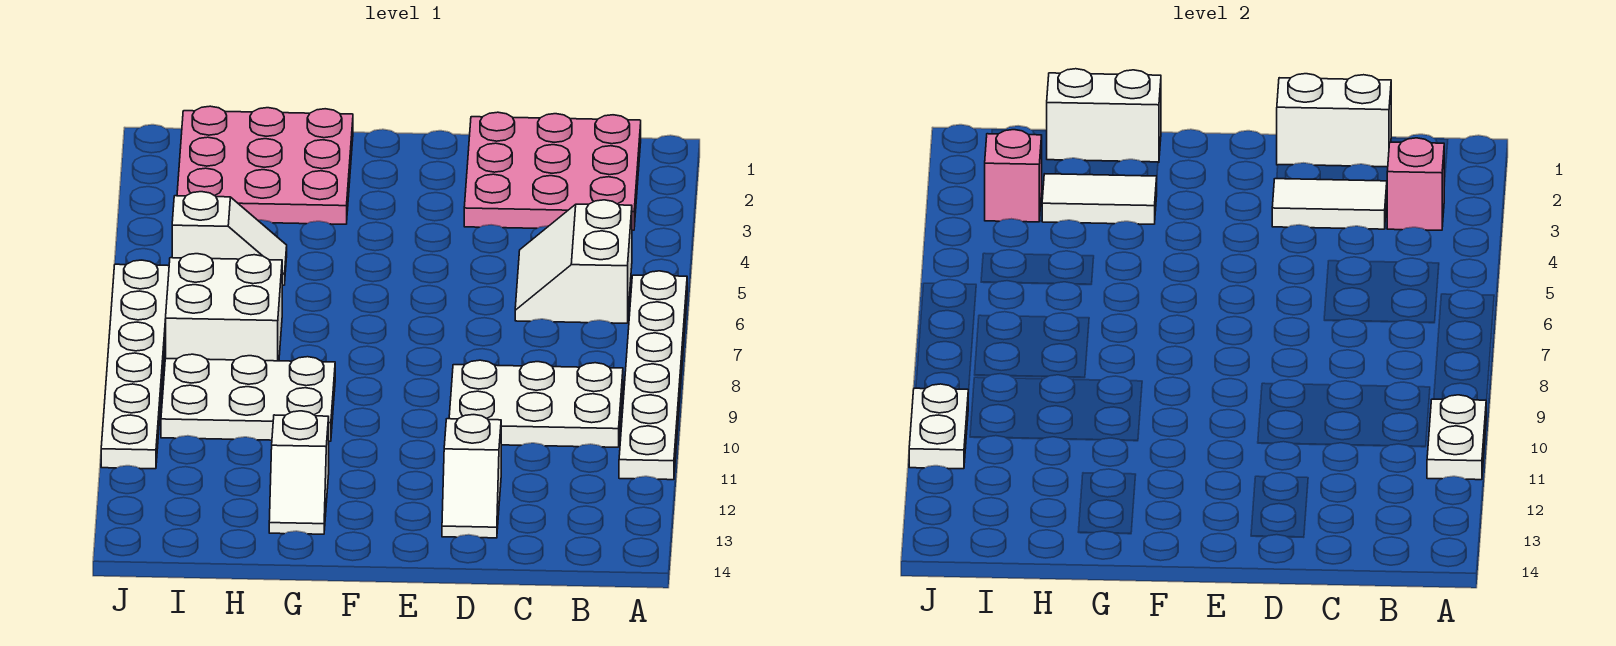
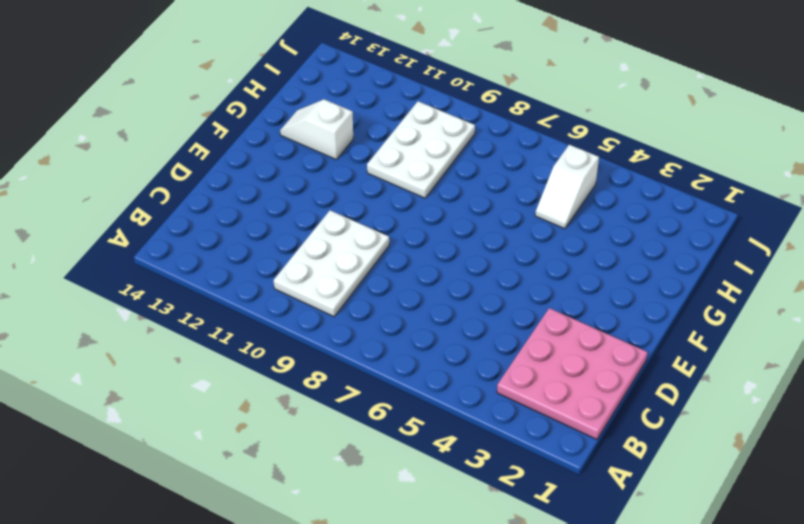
none -> white plate A6:A11 level 1
none -> white slope B5:C6 level 1 top B
none -> white slope D12:D13 level 1 top 12

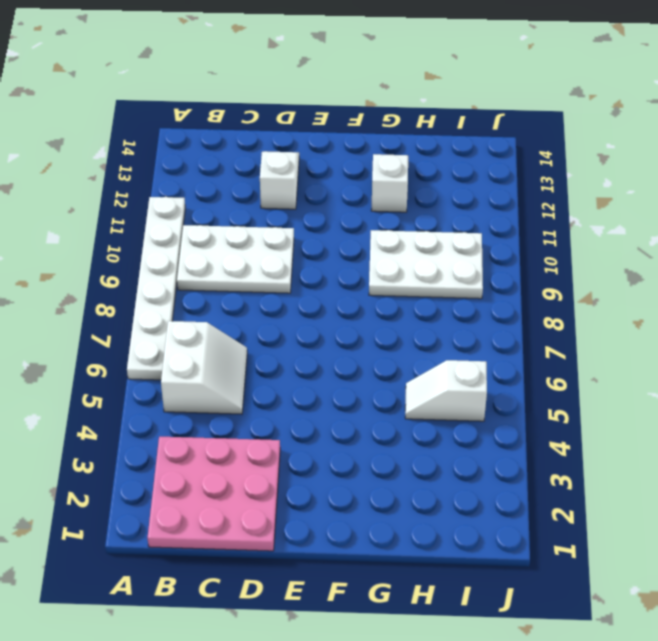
none -> pink plate G1:I3 level 1
none -> white brick H7:I8 level 1
none -> white plate J6:J11 level 1

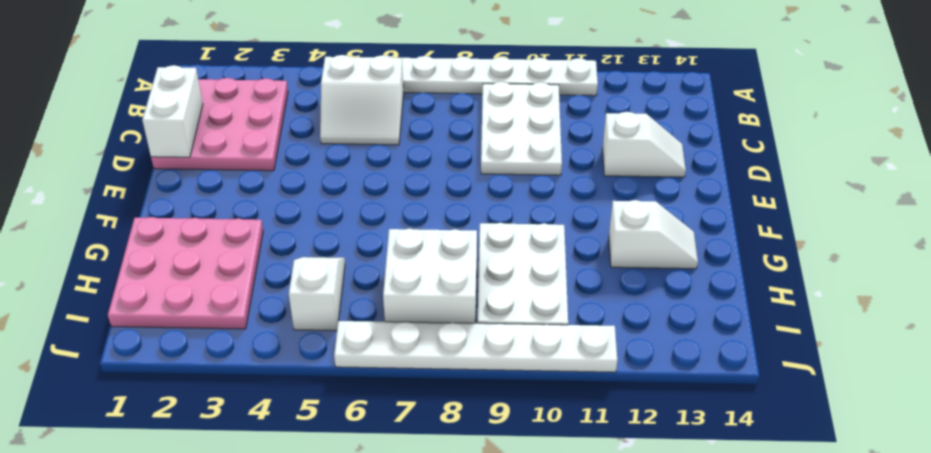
none -> white plate A10:A11 level 2
none -> pink brick B3 level 2
none -> white tile C3:D3 level 2

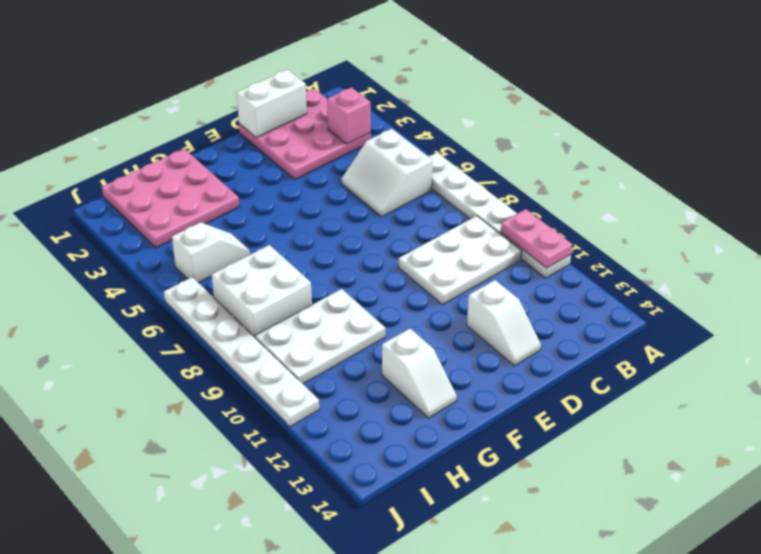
pink plate A10:A11 level 2 -> white plate A10:A11 level 2
none -> white tile C3:D3 level 2
none -> white brick G1:H1 level 2
none -> white tile G3:H3 level 2

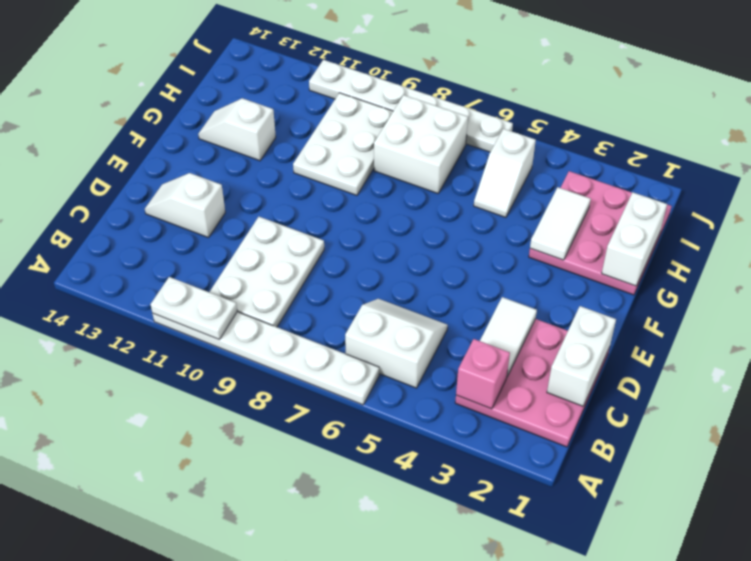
none -> pink brick I3 level 2
none -> white plate J10:J11 level 2

